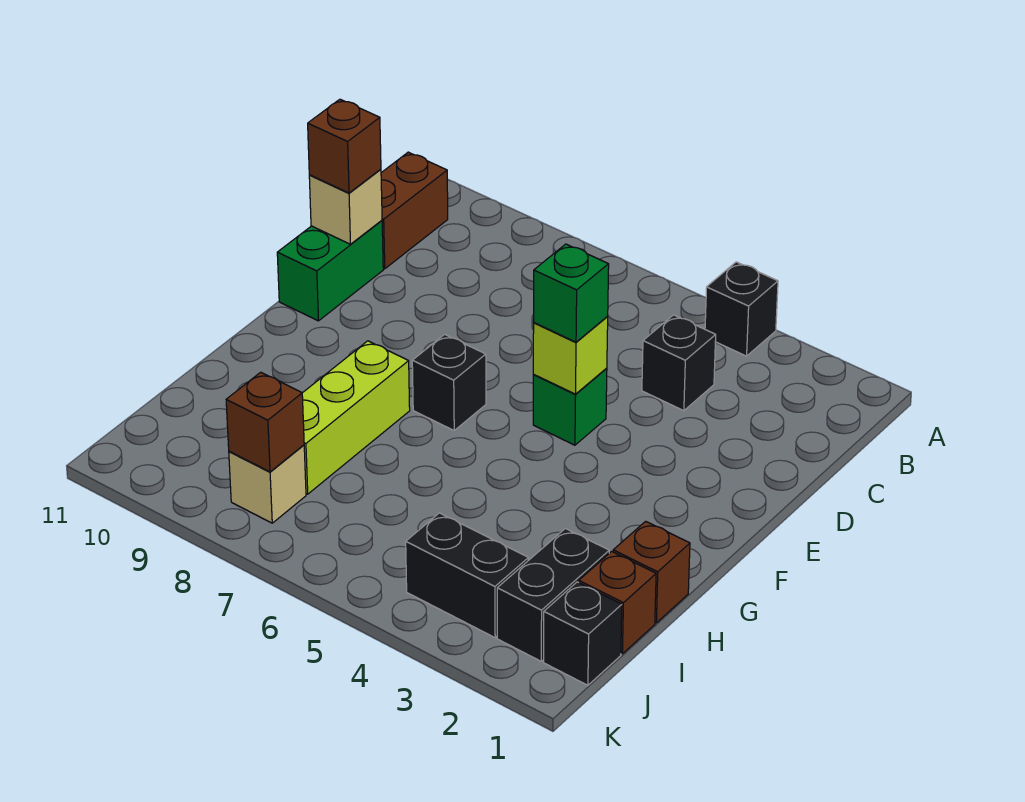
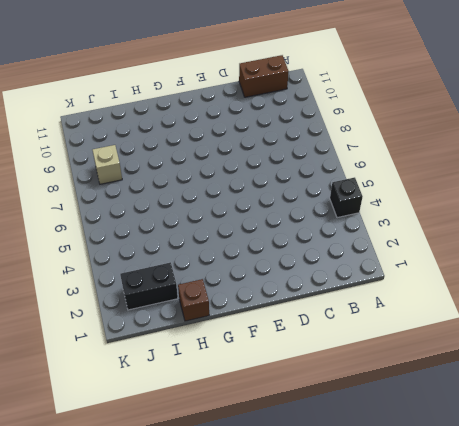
none -> black brick C4 level 1
none -> green brick D11:E11 level 1
none -> green brick E5 level 1

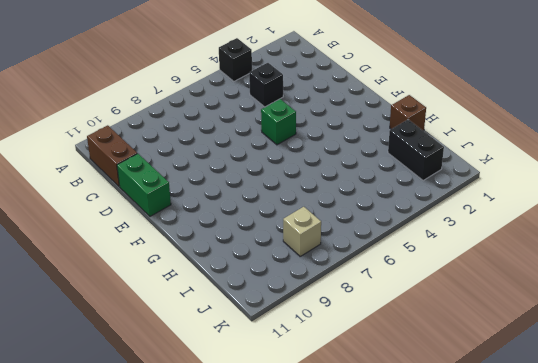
none -> black brick F7 level 1
none -> lime brick G8:I8 level 1
none -> brown brick I1 level 1

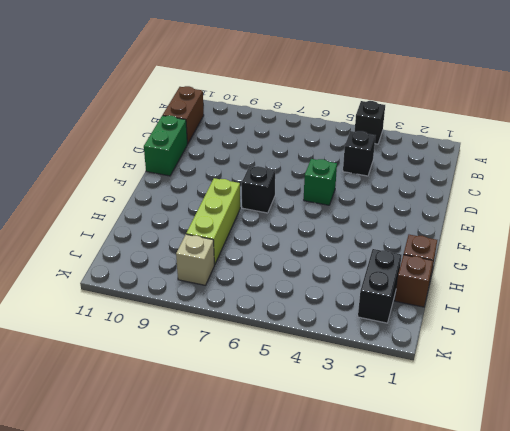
none -> black brick J1 level 1
none -> black brick J3:J4 level 1
none -> tan brick D11 level 2

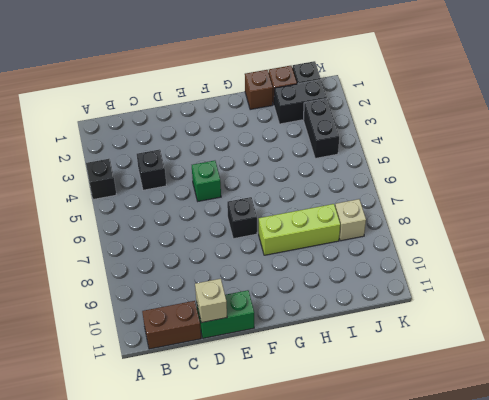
none -> lime brick E5 level 2
none -> brown brick J8 level 2
none -> brown brick D11 level 3

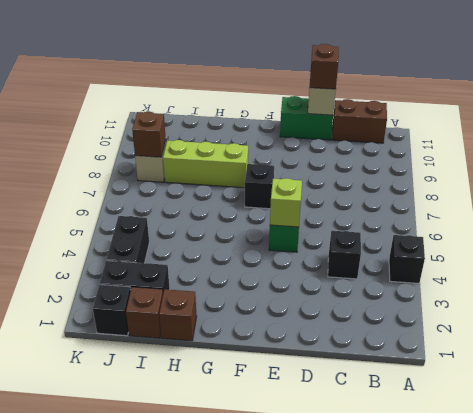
none -> green brick E5 level 3

